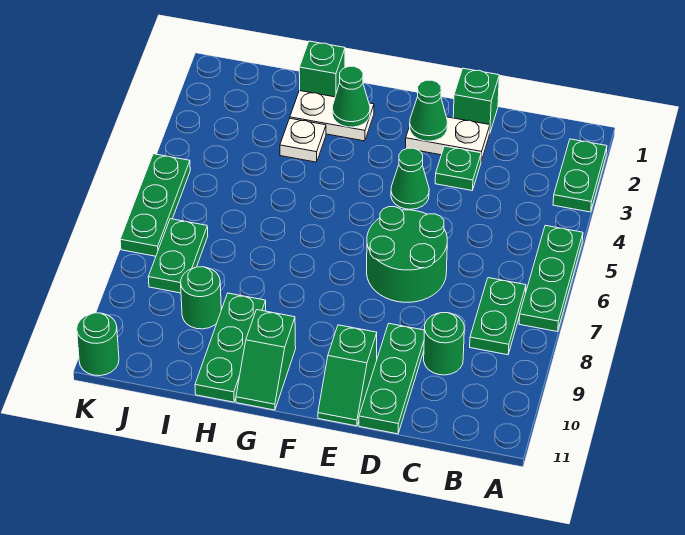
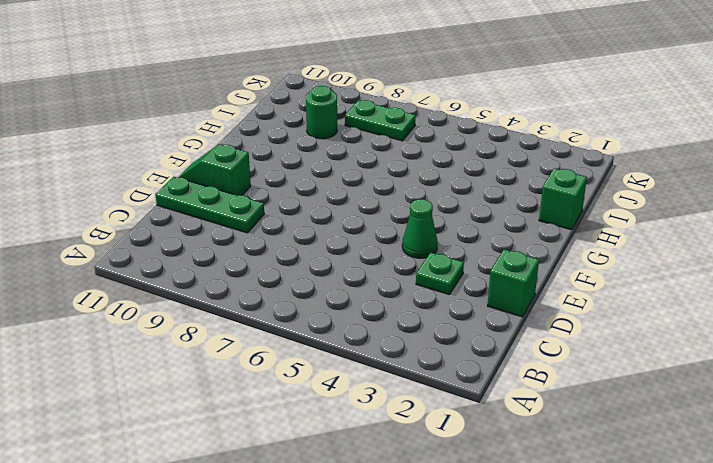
none -> green plate A2:A3 level 1
none -> green plate A5:A7 level 1
none -> green plate B7:B8 level 1

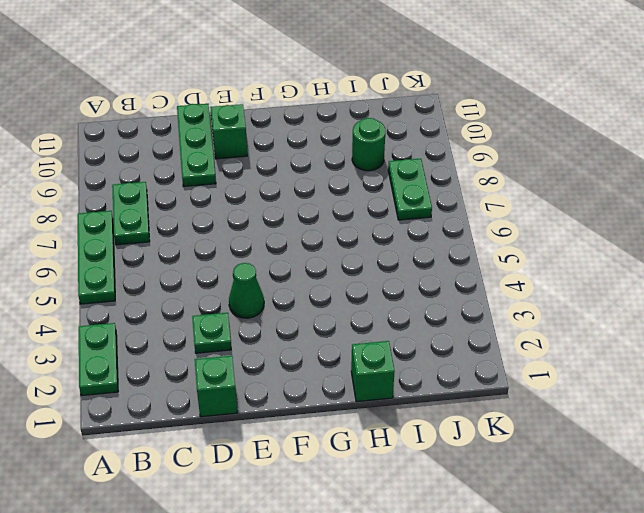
none -> green round brick C9 level 1
none -> white plate D2:E2 level 1
none -> green round brick D6:E7 level 1

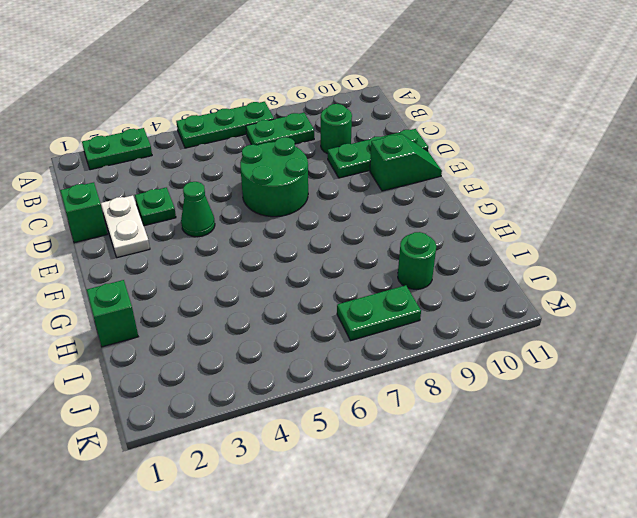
none -> white plate G2:H2 level 1
none -> green slope G10:G11 level 1 top 10
none -> white plate H3 level 1

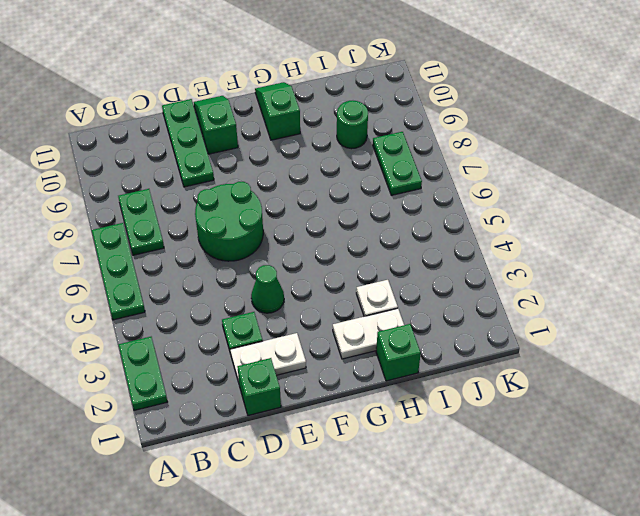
none -> green round brick C9 level 1
none -> green plate H9:H11 level 1
none -> green plate K5:K7 level 1

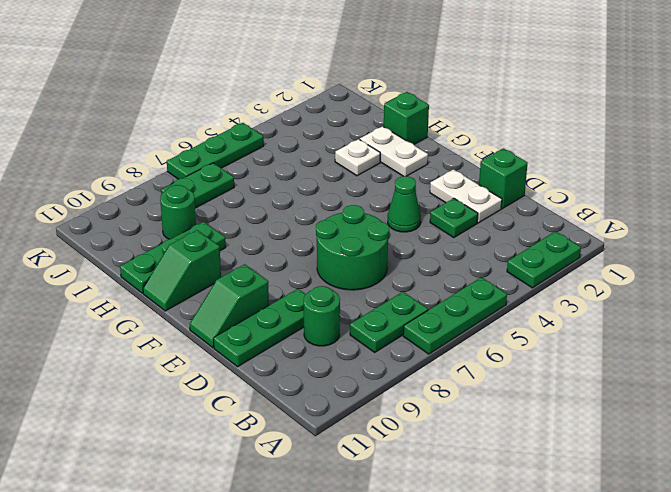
none -> green round brick K11 level 1
none -> green cone E2 level 2
none -> green cone G2 level 2

